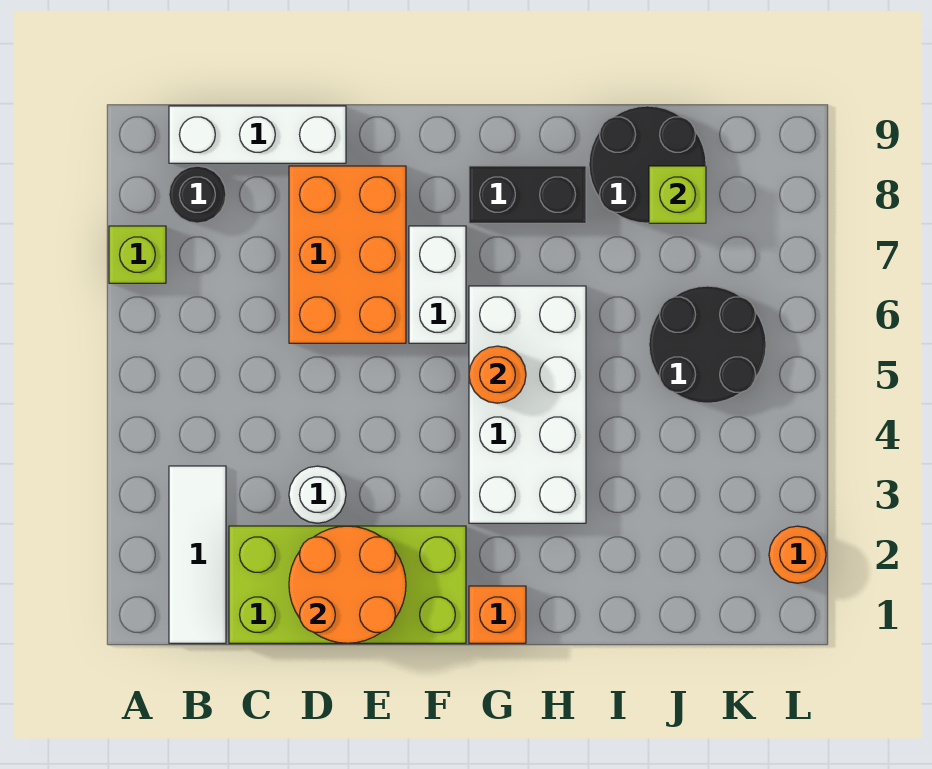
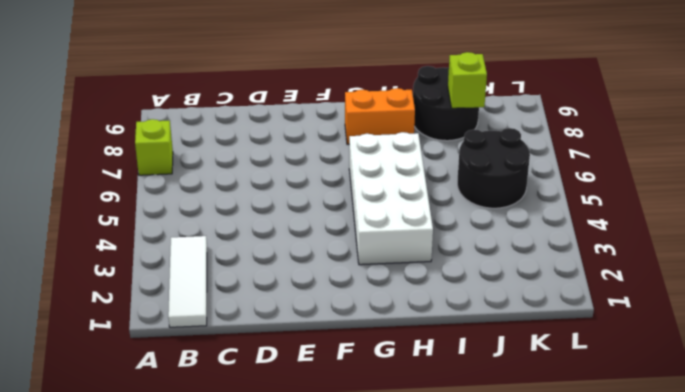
orange brick G8:H8 level 1 -> black brick G8:H8 level 1
none -> black round brick B8 level 1
none -> white brick B9:D9 level 1
none -> lime brick C1:F2 level 1

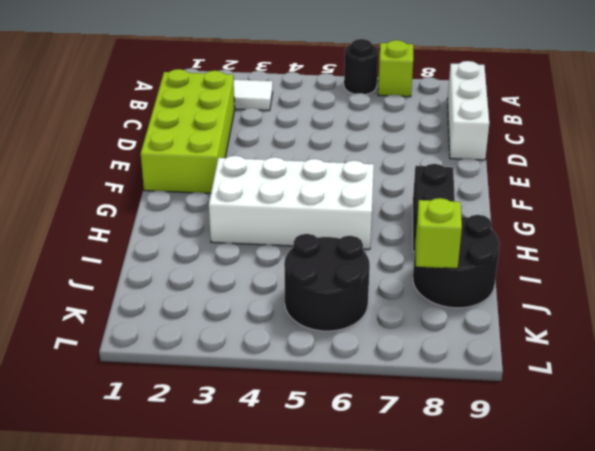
black round brick A6 level 1 -> black round brick B8 level 1
none -> white round brick D3 level 1
none -> orange brick D6:E8 level 1
none -> white brick F6:F7 level 1

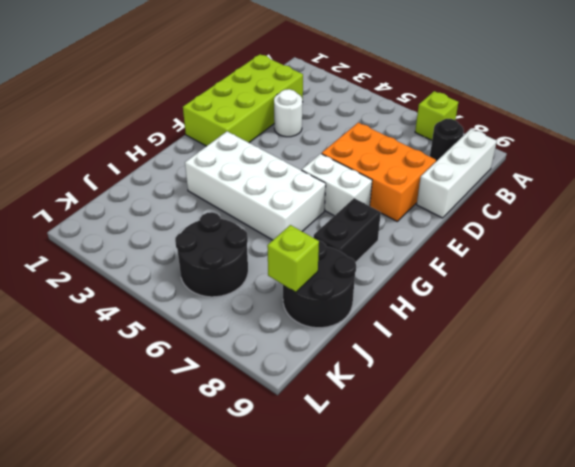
none -> white tile B1:B3 level 1
none -> orange brick G1 level 1
none -> orange round brick L2 level 1

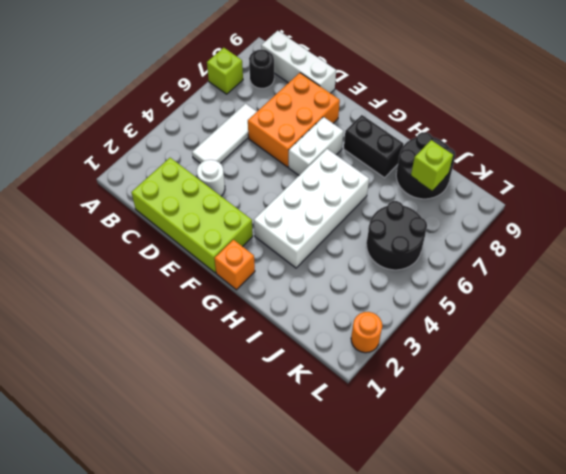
white tile C4:C6 level 1 -> white tile B1:B3 level 1
none -> orange round brick D1:E2 level 2
none -> orange round brick G5 level 2

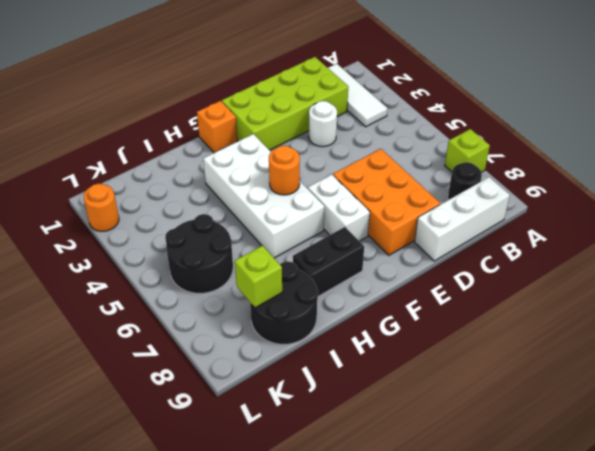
none -> orange round brick D1:E2 level 2

